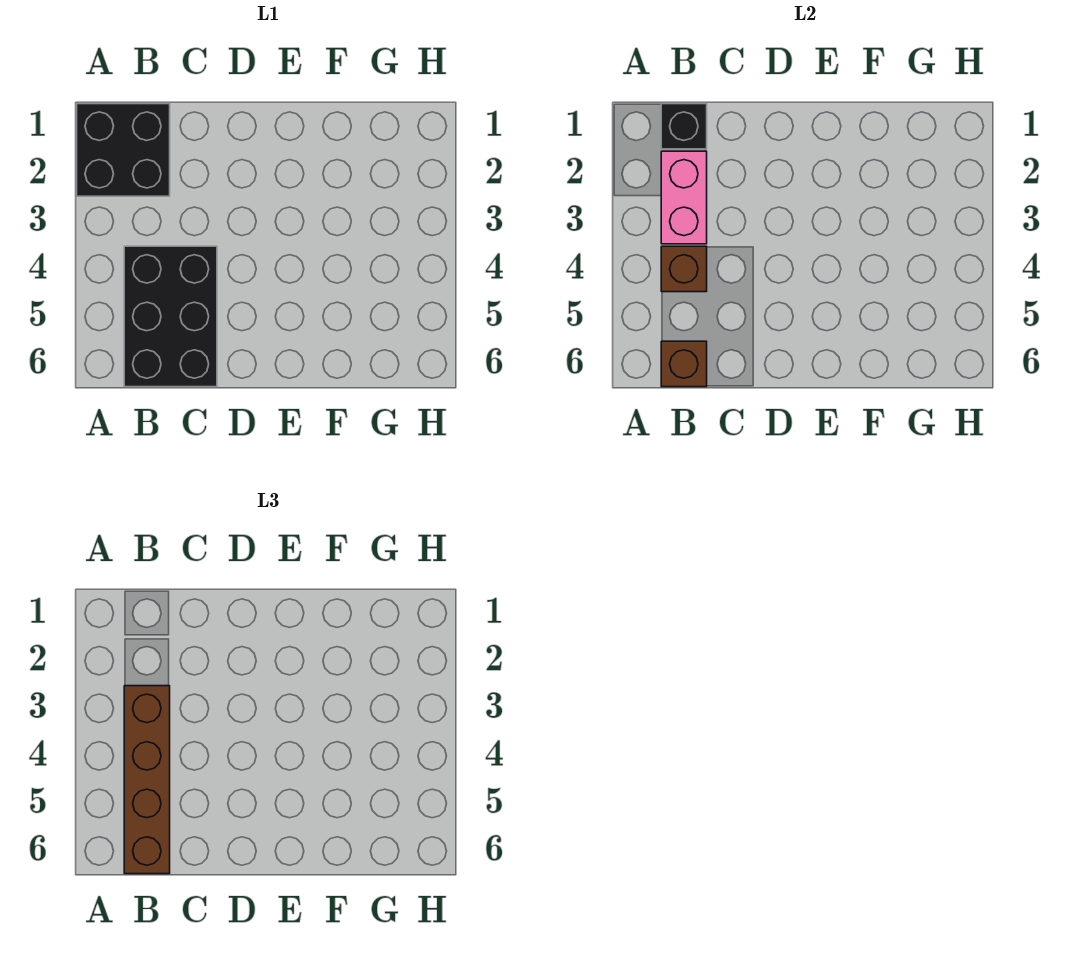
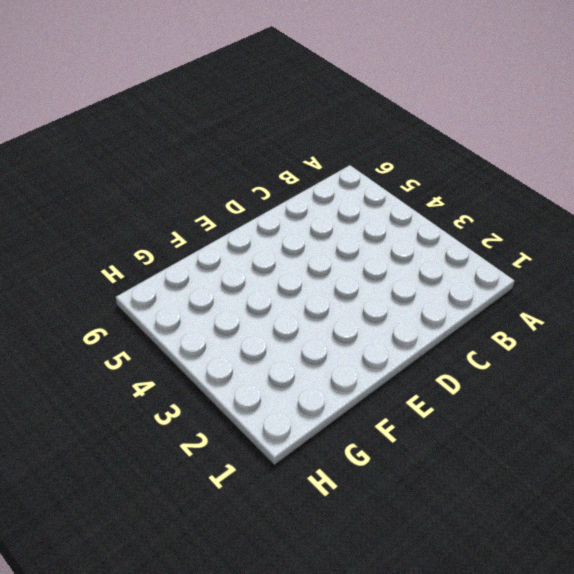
none -> black brick A1:B2 level 1
none -> black brick B4:C6 level 1

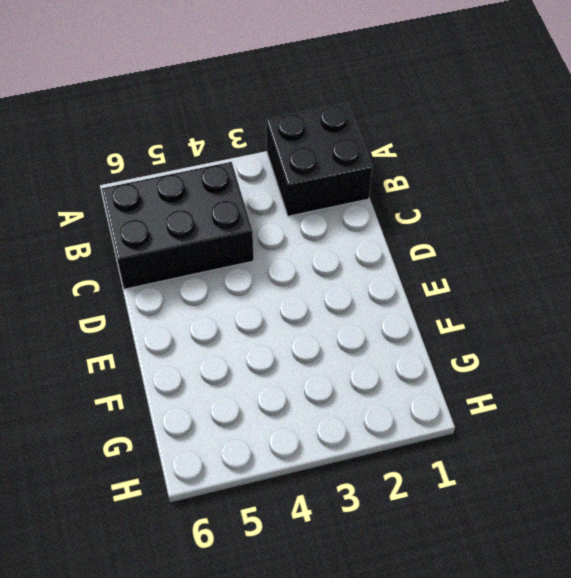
none -> black brick B1 level 2
none -> pink brick B2:B3 level 2

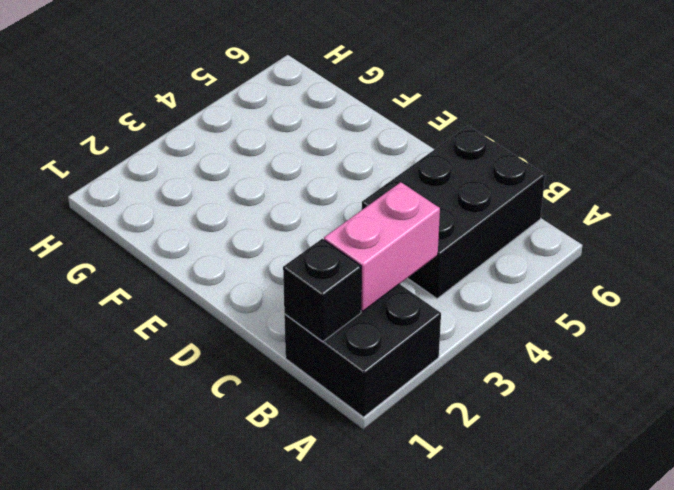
none -> brown brick B4 level 2
none -> brown brick B6 level 2

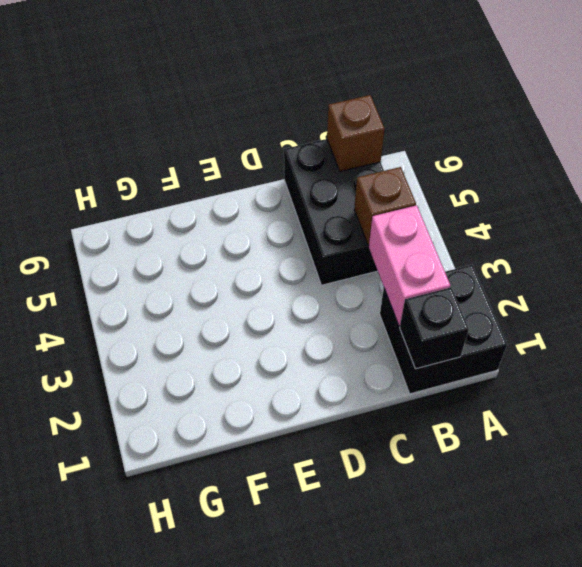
none -> brown brick B3:B6 level 3

